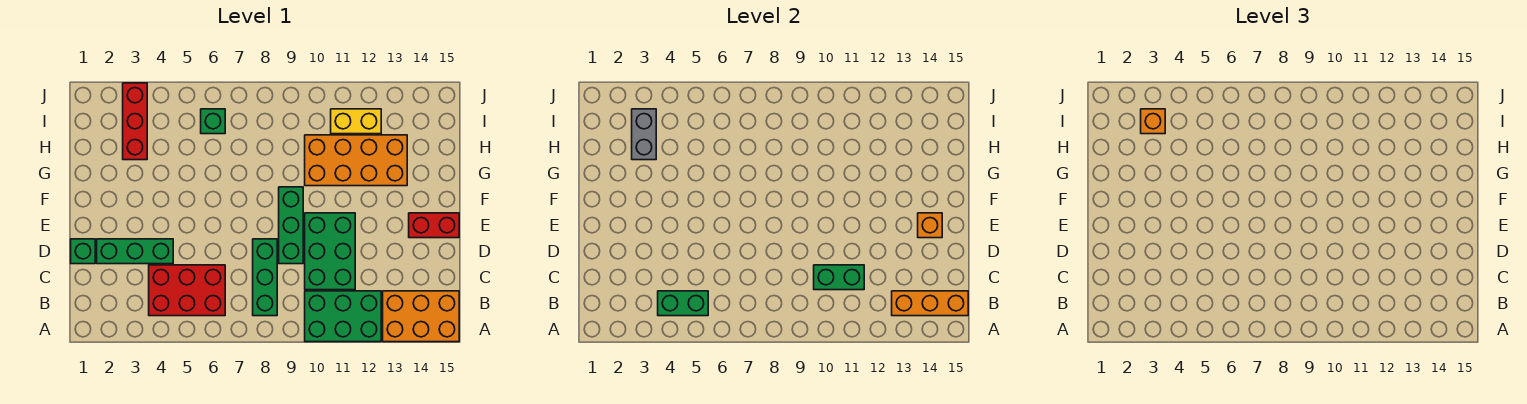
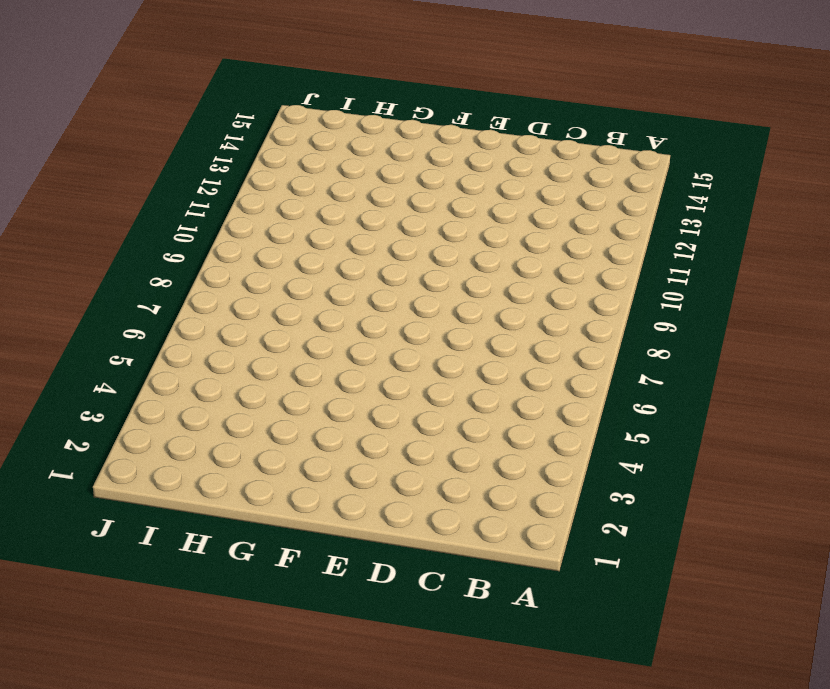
none -> green brick A10:B12 level 1
none -> orange brick A13:B15 level 1
none -> red brick B4:C6 level 1

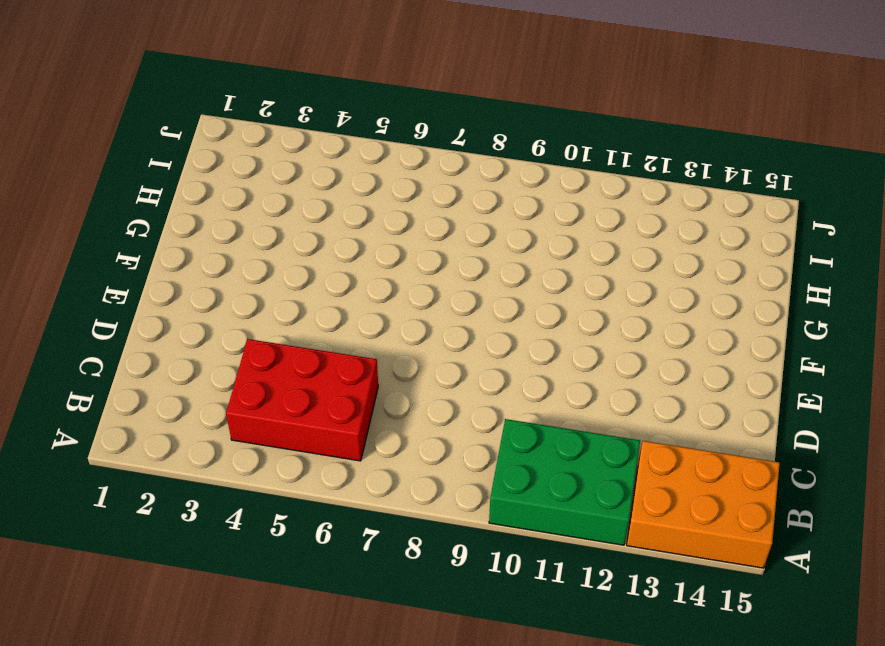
none -> green brick B8:D8 level 1
none -> green brick C10:E11 level 1
none -> green brick D1 level 1

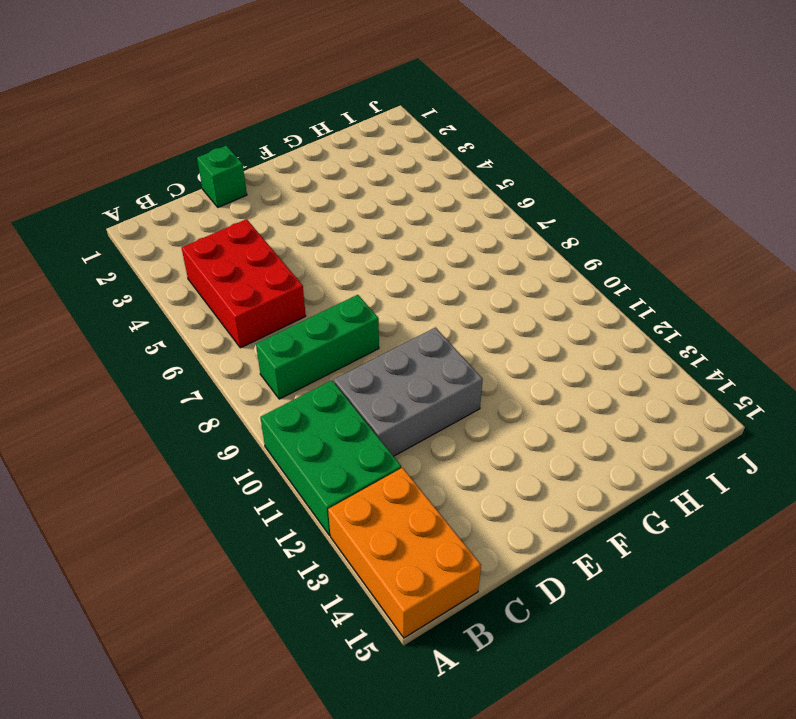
grey brick C10:E11 level 1 -> green brick C10:E11 level 1
none -> green brick D2:D4 level 1
none -> green brick D9:F9 level 1
none -> red brick E14:E15 level 1

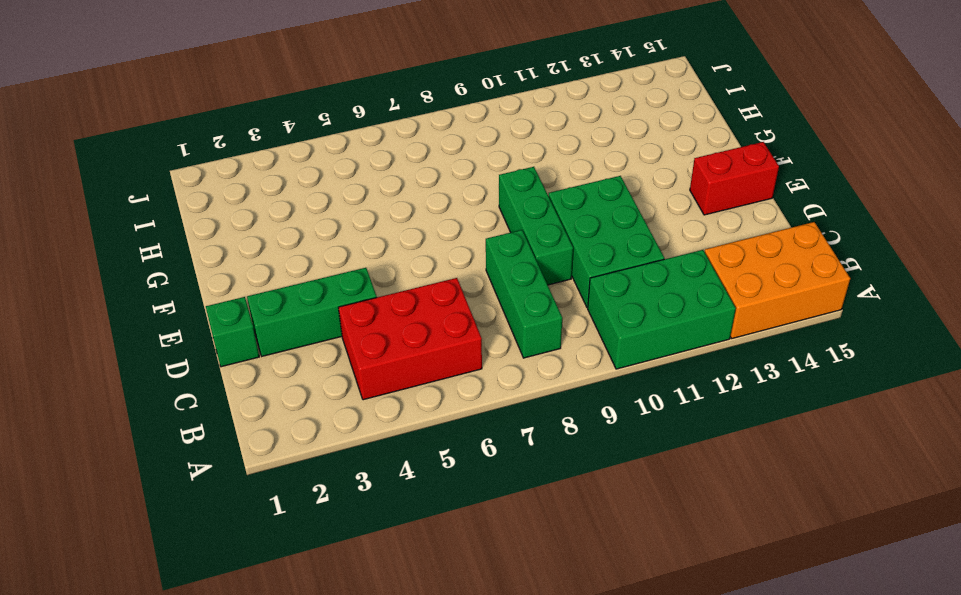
none -> orange brick G10:H13 level 1
none -> red brick H3:J3 level 1
none -> green brick I6 level 1

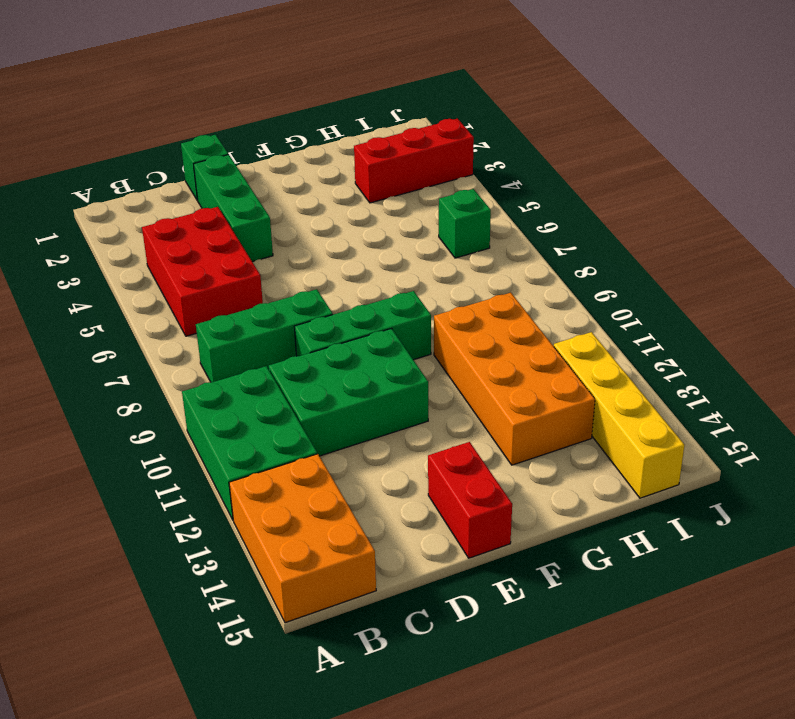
yellow brick I12:I15 level 1 -> yellow brick I11:I12 level 1
none -> green brick B4:B5 level 2
none -> orange brick B13:B15 level 2
none -> green brick C10:C11 level 2

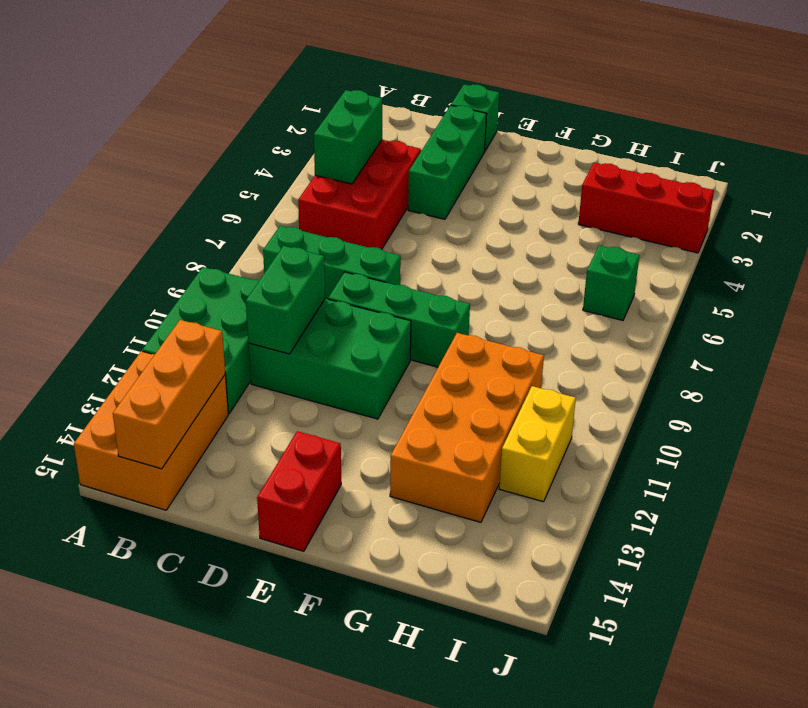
none -> orange brick E14 level 2
none -> grey brick H3:I3 level 2
none -> orange brick I3 level 3

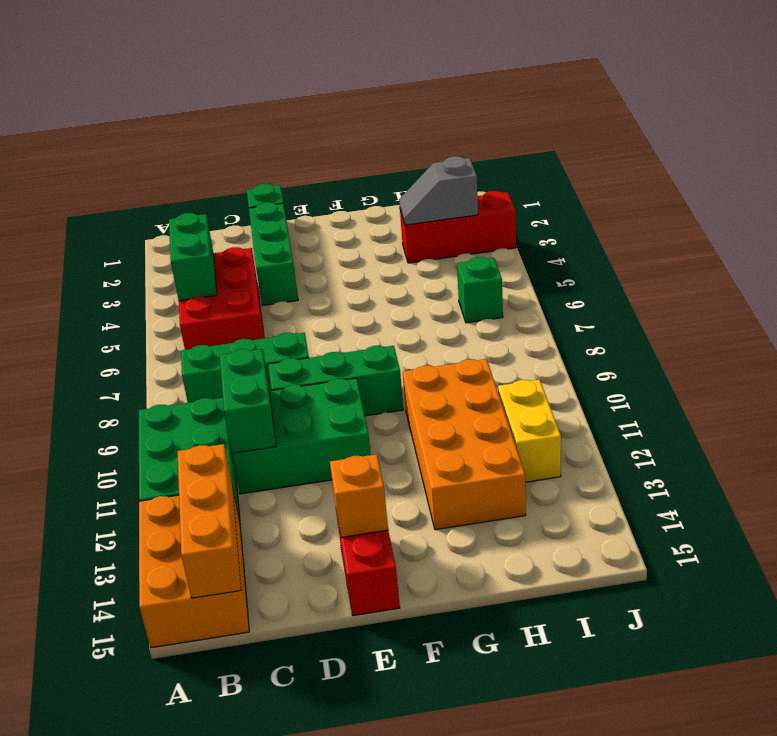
grey slope H3:I3 level 2 top I -> grey brick H3:I3 level 2
none -> orange brick I3 level 3

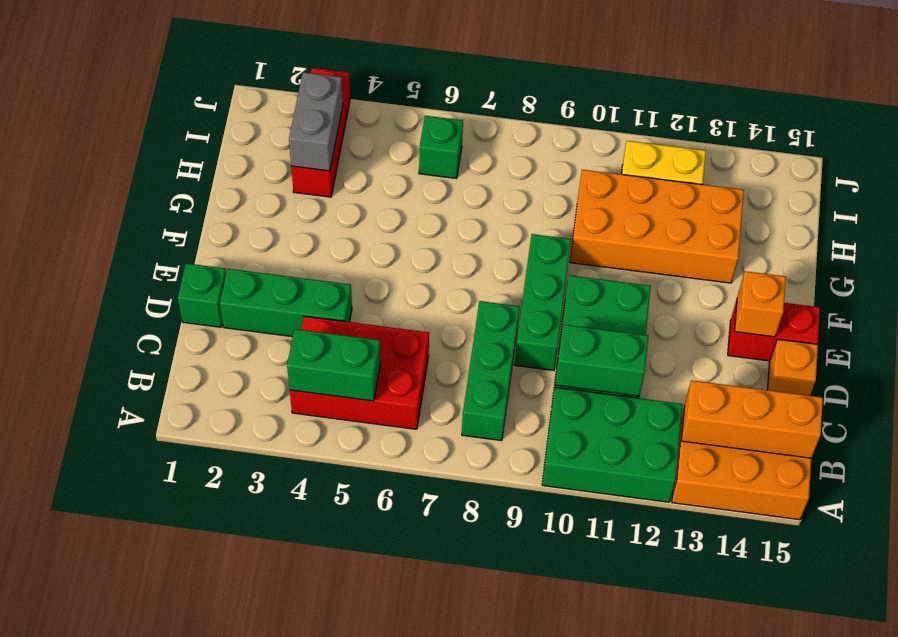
orange brick D15 level 1 -> orange brick I3 level 3

